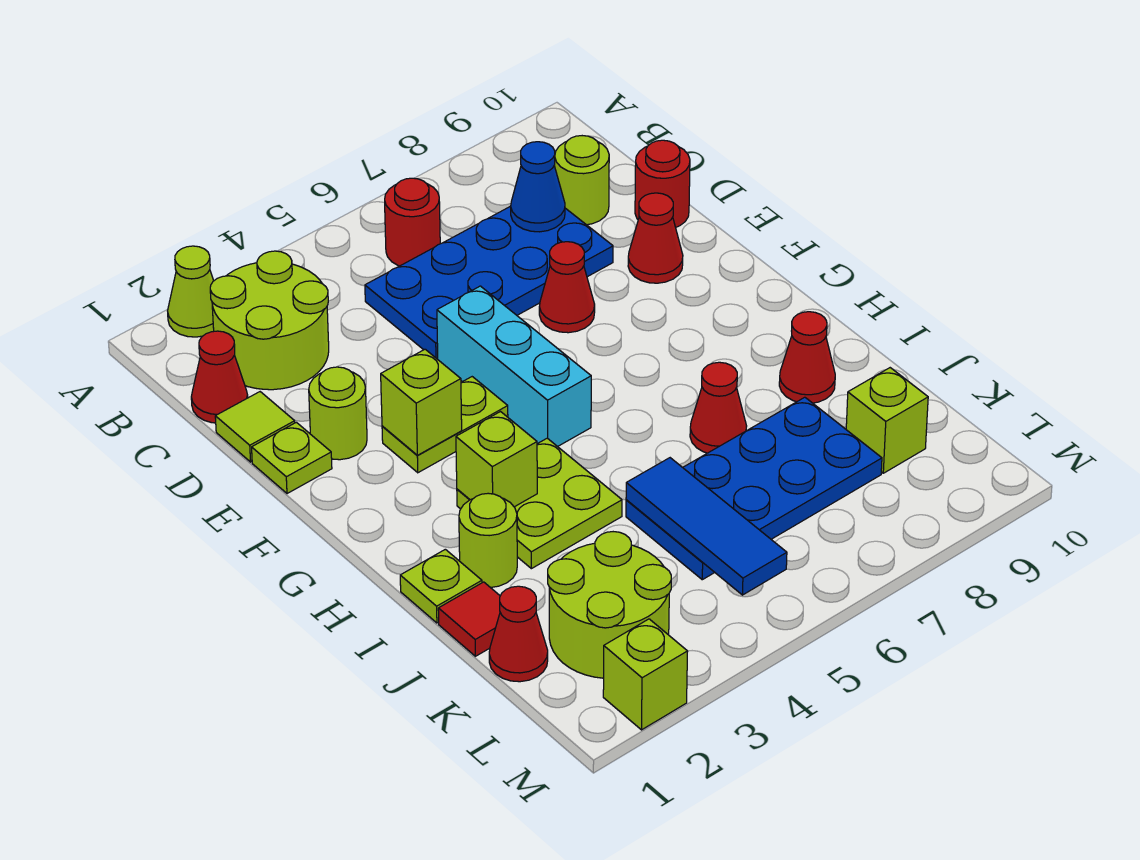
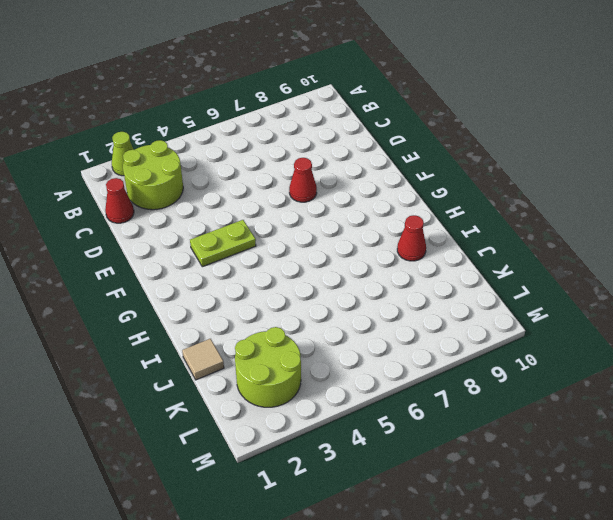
tan tile J1 level 1 -> red tile J1 level 1
none -> red round brick B6 level 1
none -> blue plate C5:D8 level 1
none -> lime round brick C9 level 1

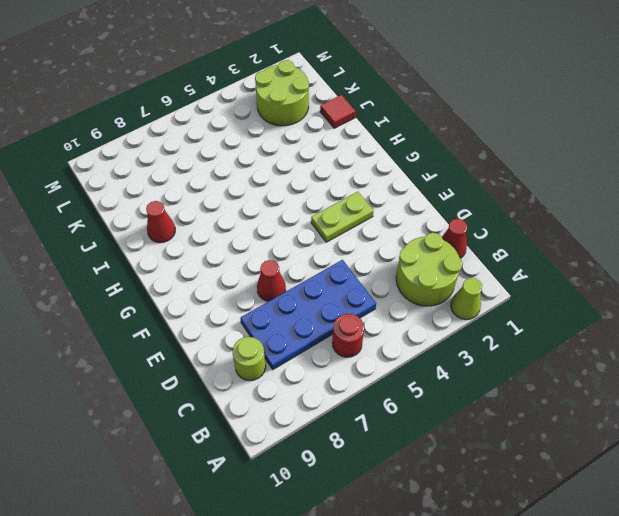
none -> lime tile D1 level 1
none -> red round brick D10 level 1
none -> lime plate E1 level 1

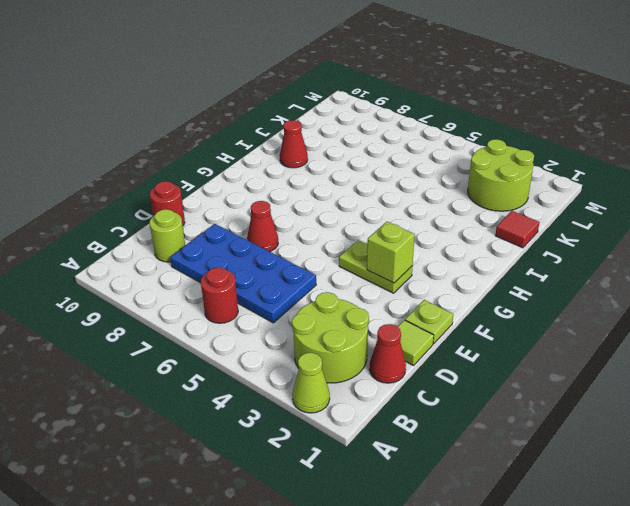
none -> lime round brick E2 level 1
none -> cyan brick E5:G5 level 1
none -> red cone E9 level 1

